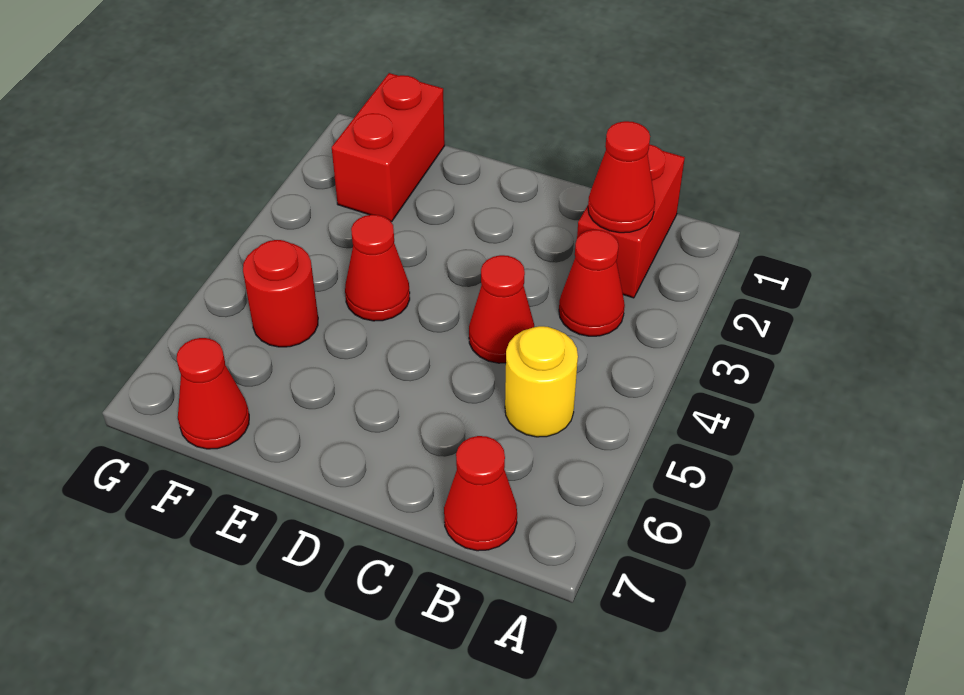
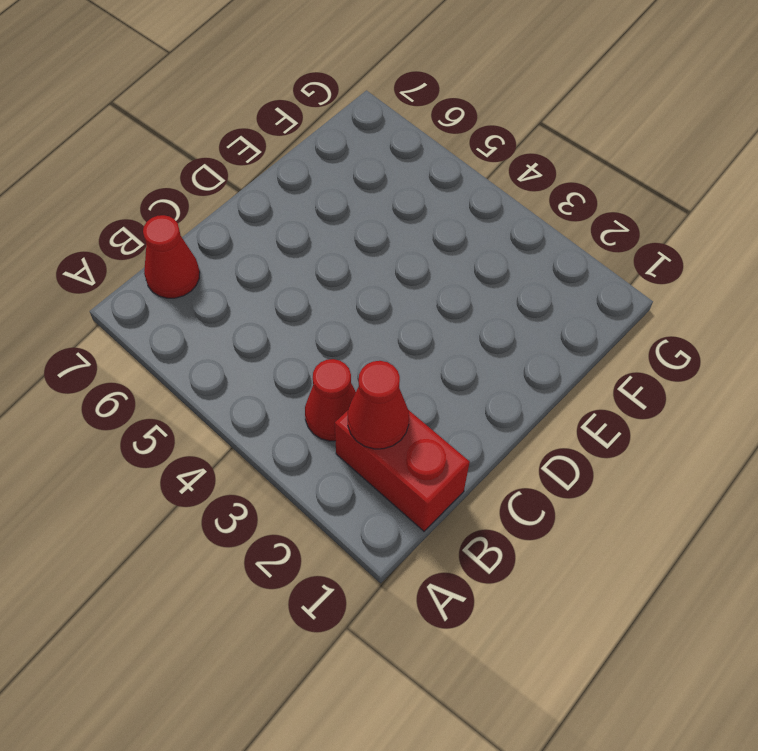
none -> yellow round brick B5 level 1
none -> red cone C4 level 1

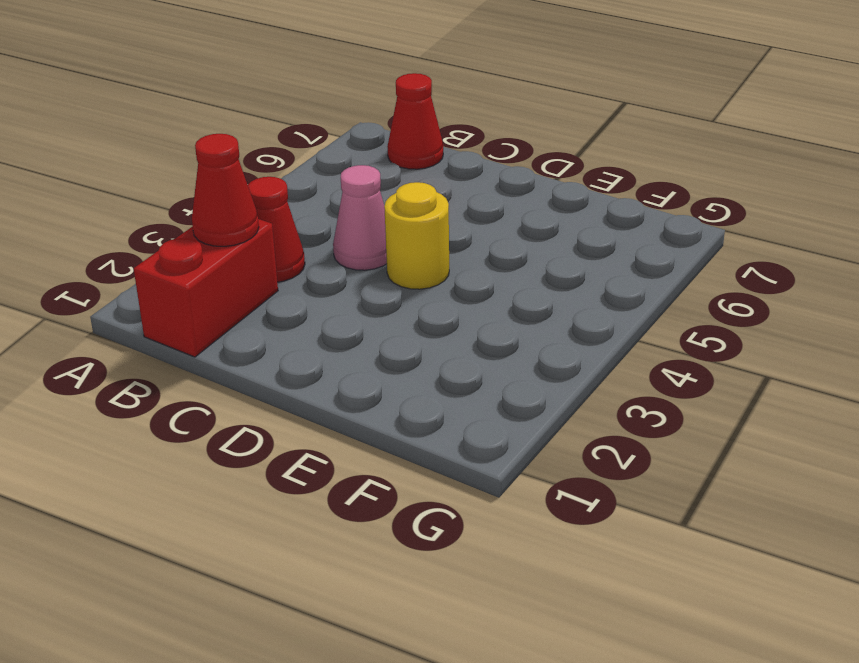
pink cone C4 level 1 -> red cone C4 level 1
yellow round brick D4 level 1 -> yellow round brick B5 level 1
none -> red cone E4 level 1
none -> red brick F1:F2 level 1

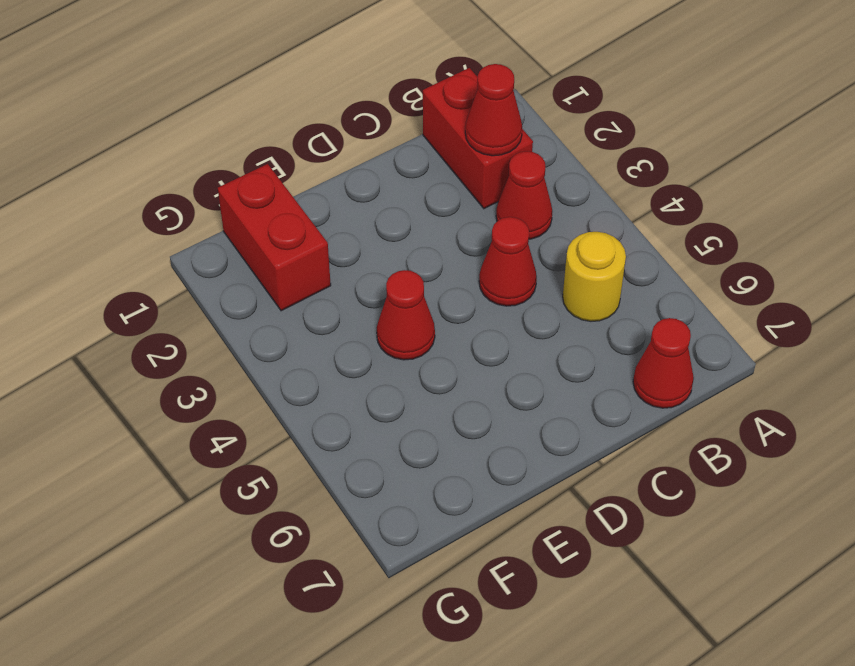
none -> red round brick F5 level 1
none -> red cone F7 level 1

